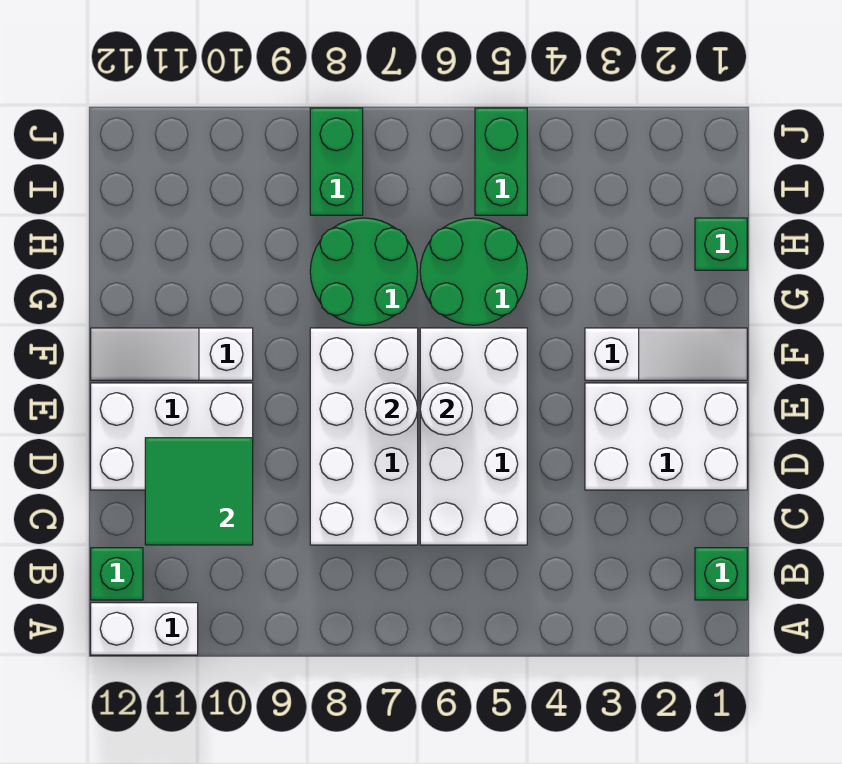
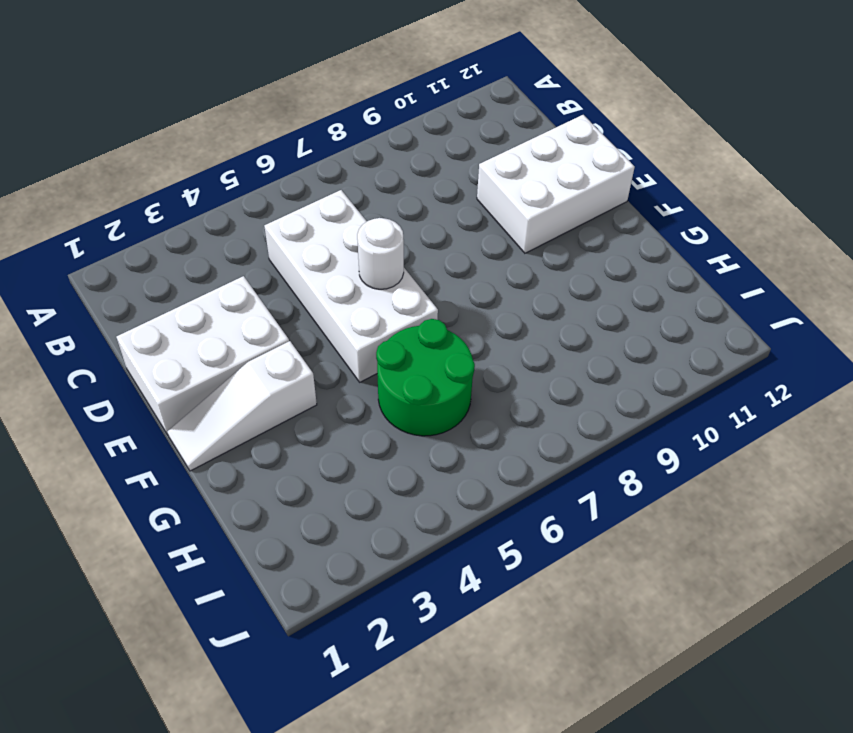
none -> white brick A11:A12 level 1
none -> green brick B1 level 1
none -> green brick B12 level 1

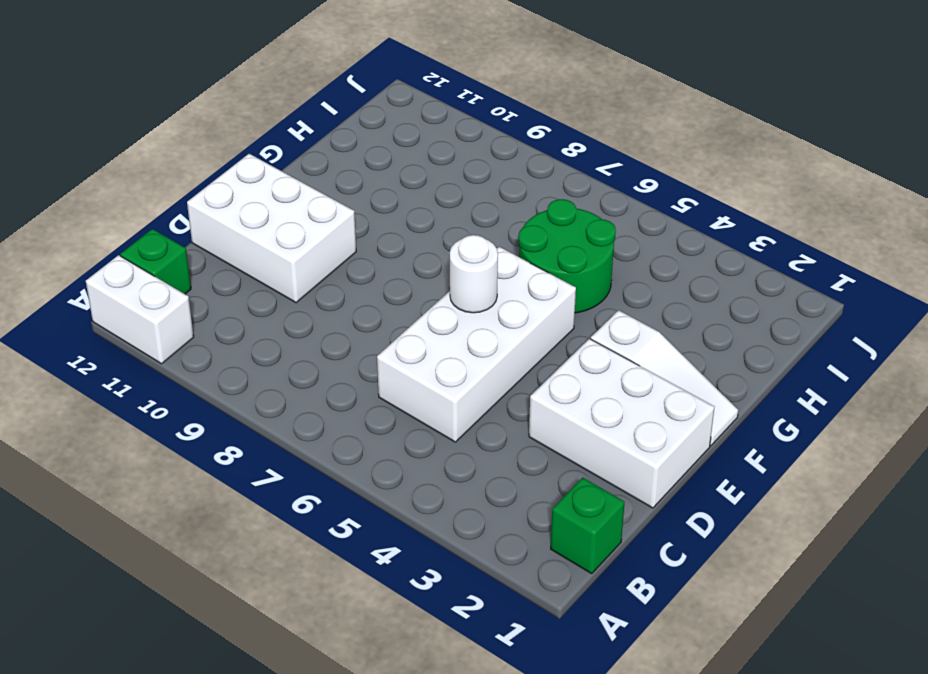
none -> white brick C7:F8 level 1
none -> white slope F10:F12 level 1 top 10
none -> green round brick G7:H8 level 1

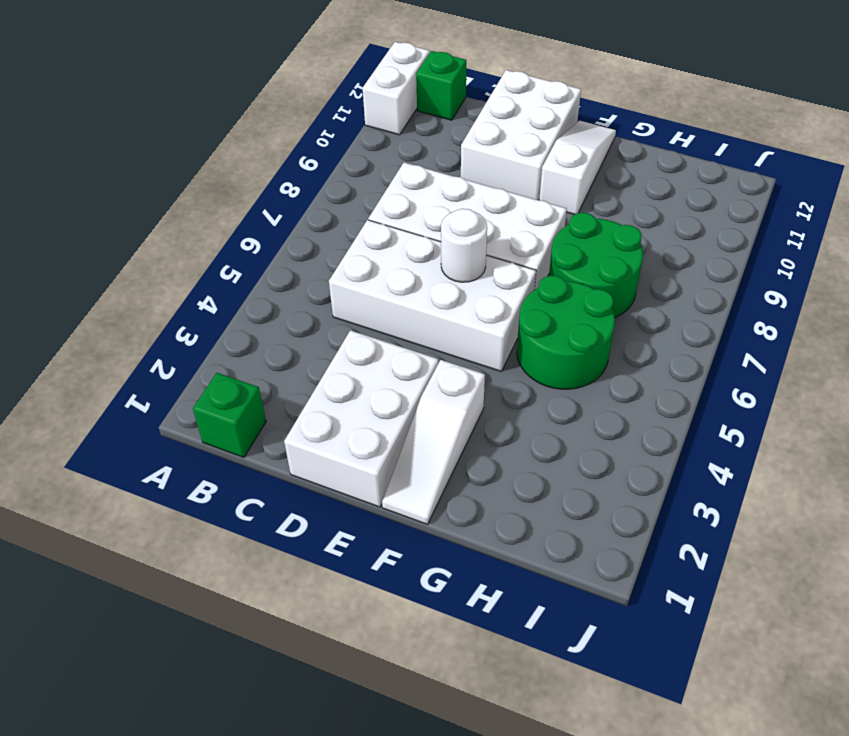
none -> green brick H1 level 1
none -> green brick I5:J5 level 1
none -> green brick I8:J8 level 1

